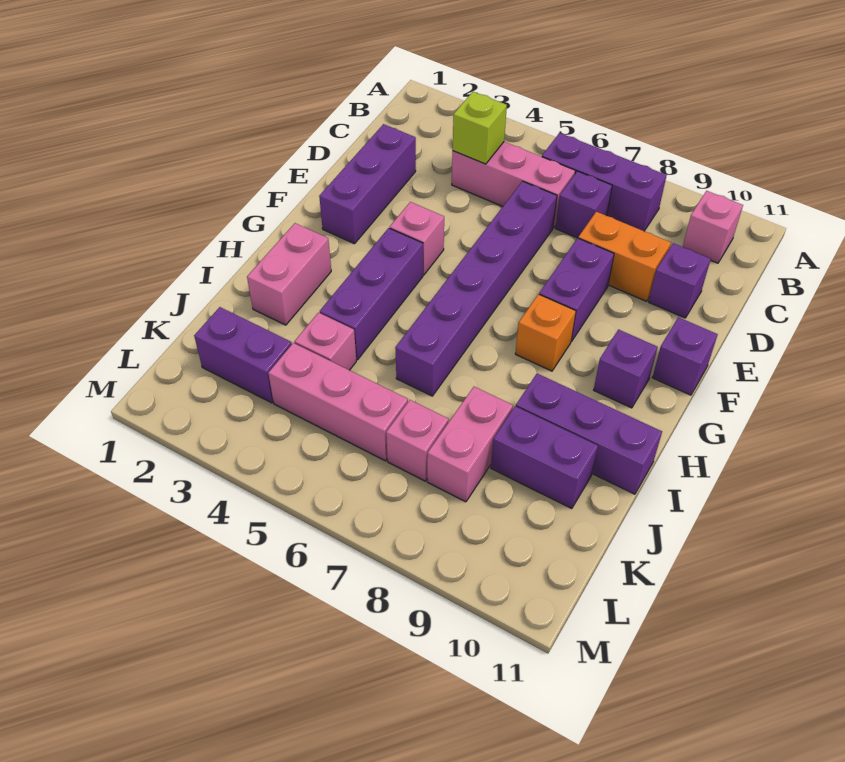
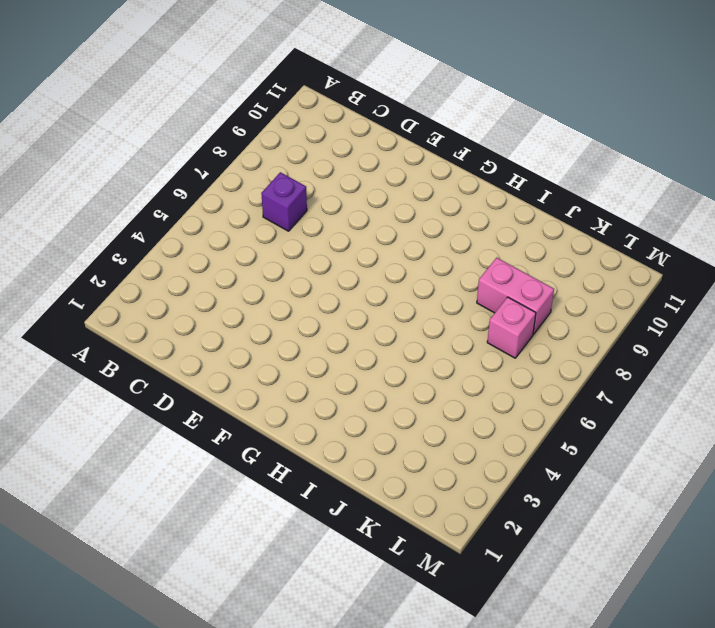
none -> purple brick B6:B8 level 1
none -> pink brick B10 level 1
none -> pink brick C4:C6 level 1

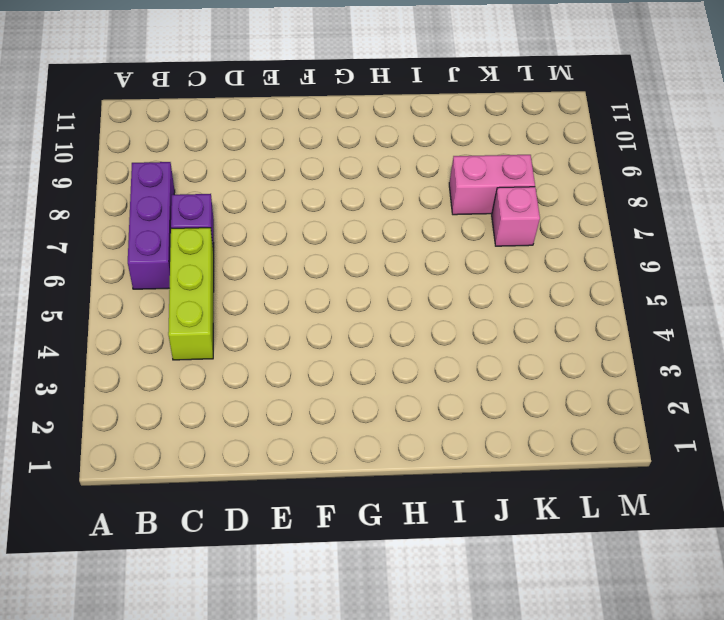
lime brick C4:C6 level 1 -> pink brick C4:C6 level 1
none -> pink brick B10 level 1
none -> purple brick D2:F2 level 1
none -> purple brick D6:I6 level 1

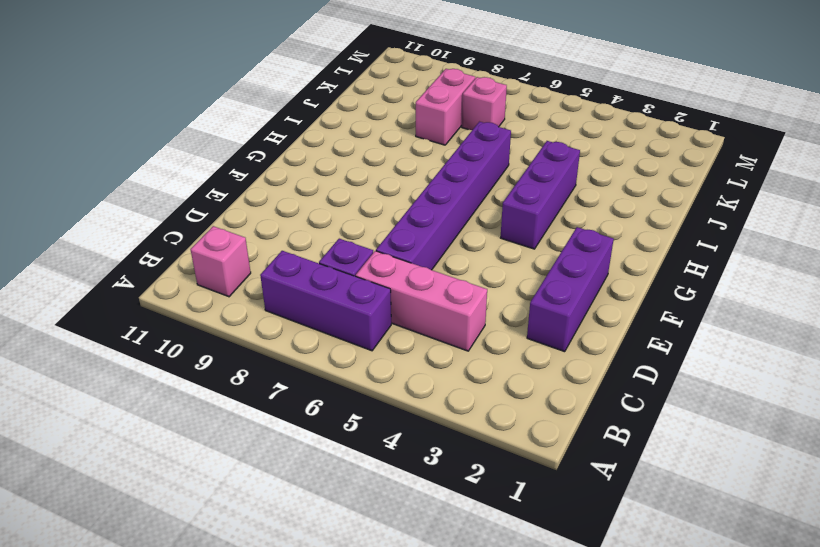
none -> orange brick D8:D9 level 1
none -> purple brick D10 level 1
none -> purple brick E8:F8 level 1

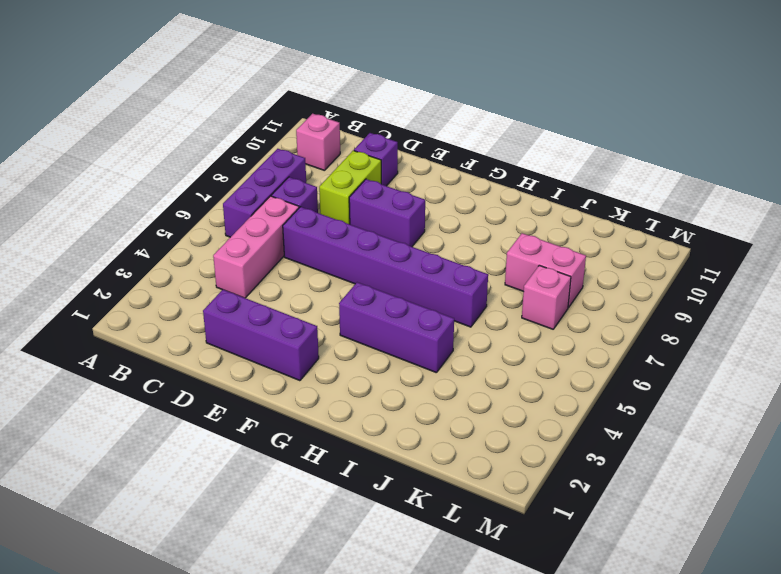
lime brick D8:D9 level 1 -> orange brick D8:D9 level 1
none -> pink brick F4 level 1
none -> purple brick F11 level 1
none -> orange brick G8 level 1

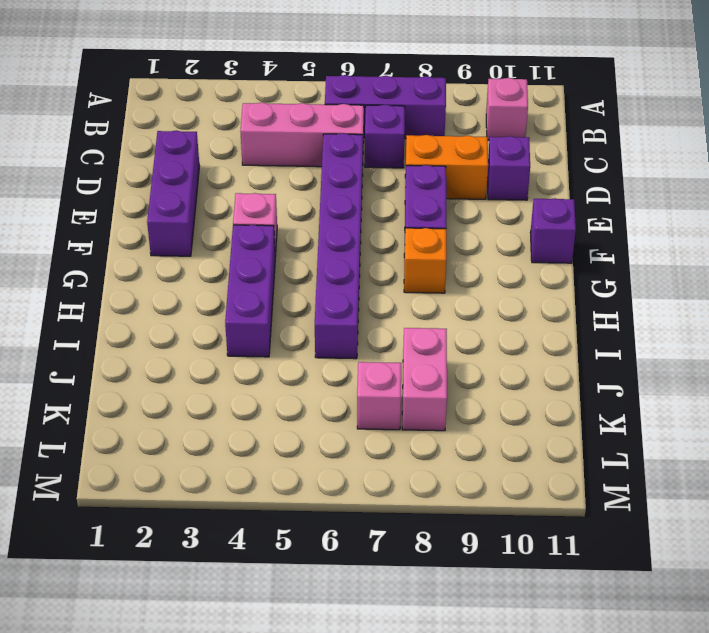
none -> purple brick G10 level 1
none -> pink brick H2:I2 level 1
none -> purple brick I9:I11 level 1

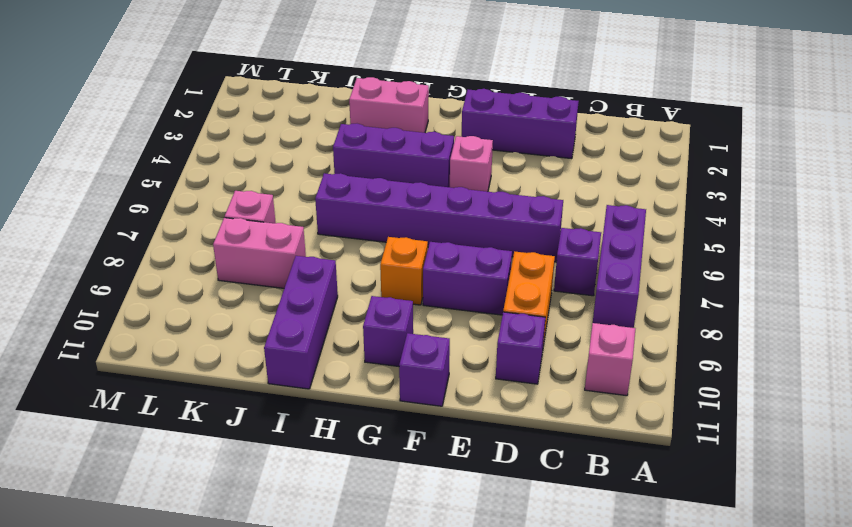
none -> pink brick C4:C6 level 1
none -> pink brick J4 level 1
none -> purple brick J9:J10 level 1

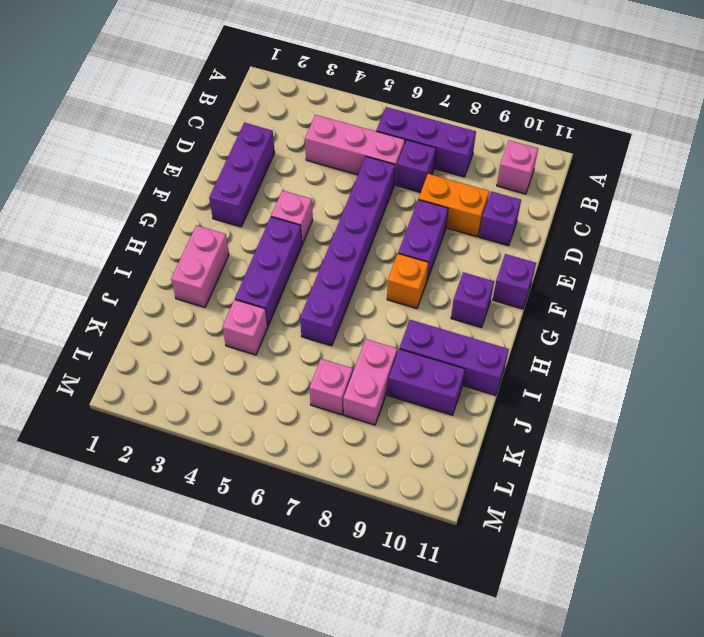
none -> purple brick K2:K3 level 1
none -> pink brick K4:K6 level 1
none -> lime brick C4 level 2

